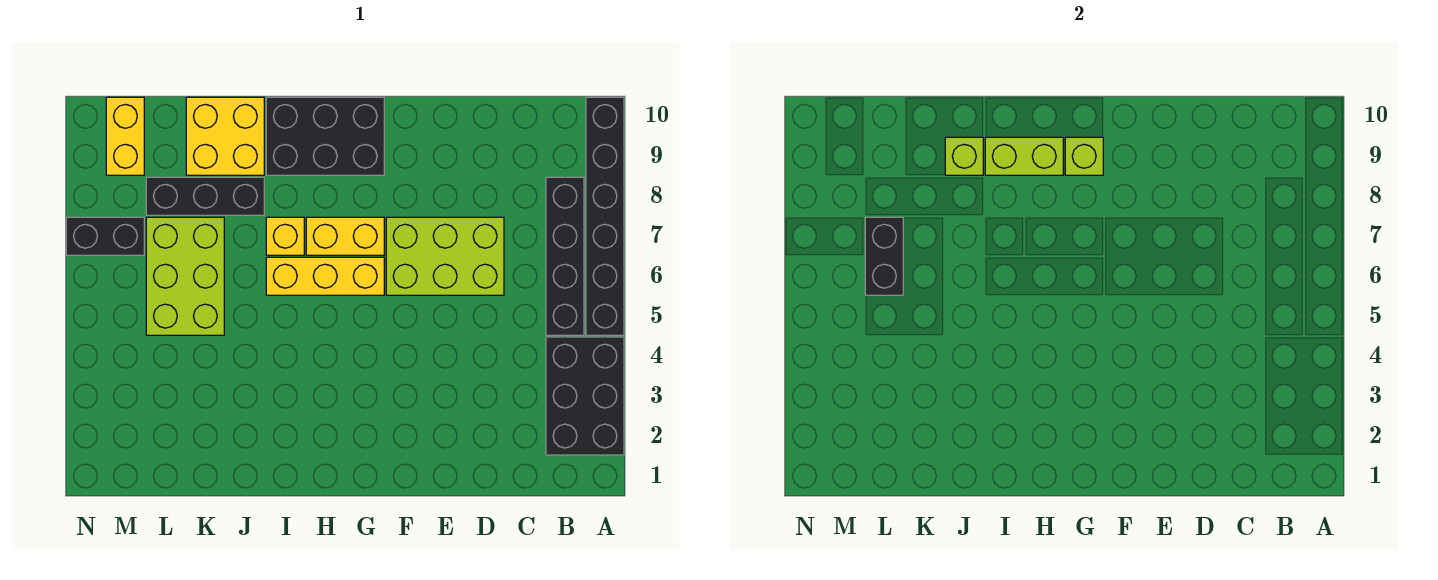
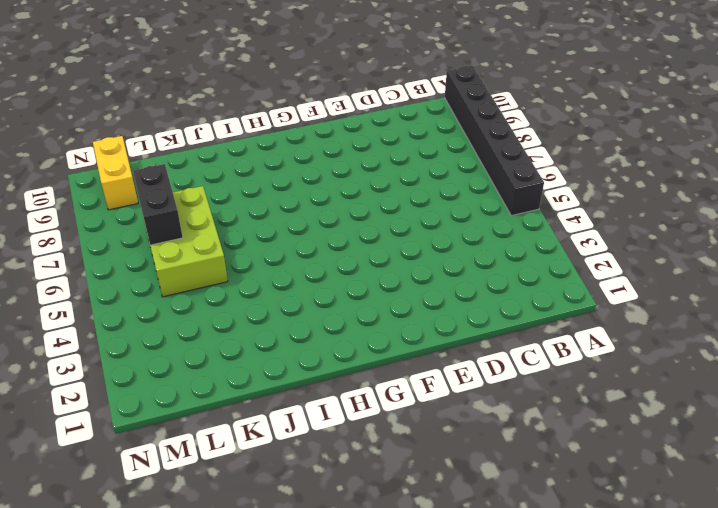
none -> black brick A2:B4 level 1
none -> black brick B5:B8 level 1
none -> lime brick D6:F7 level 1

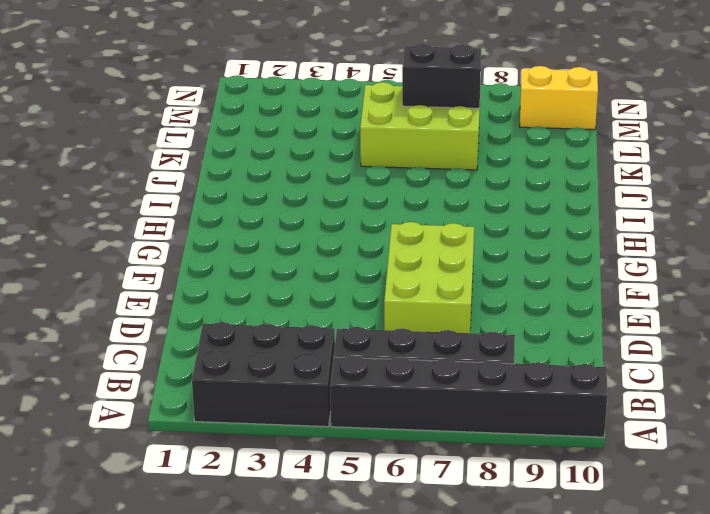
none -> yellow brick G6:I6 level 1
none -> yellow brick G7:H7 level 1
none -> black brick G9:I10 level 1

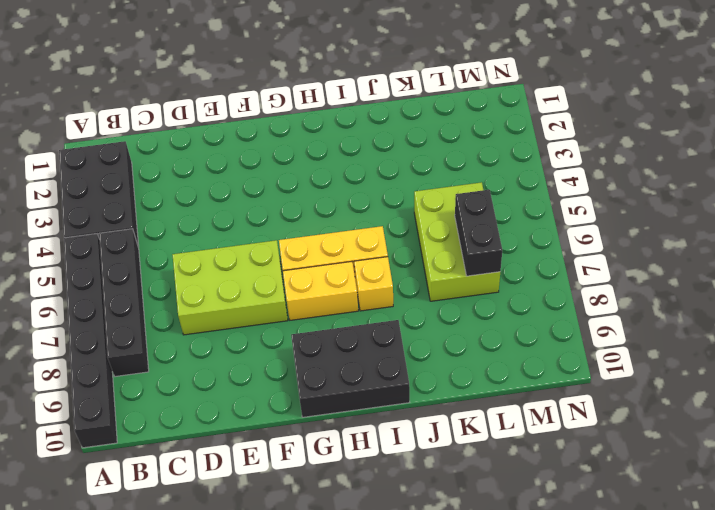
none -> black brick J8:L8 level 1
none -> yellow brick J9:K10 level 1
none -> black brick M7:N7 level 1

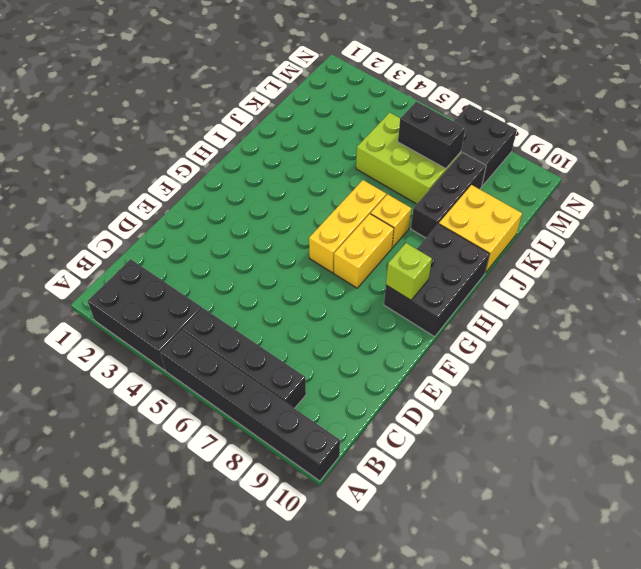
black brick M7:N8 level 1 -> black brick M7:N7 level 1
none -> lime brick D6:F7 level 1
none -> yellow brick M9:M10 level 1
none -> lime brick H9:I9 level 2

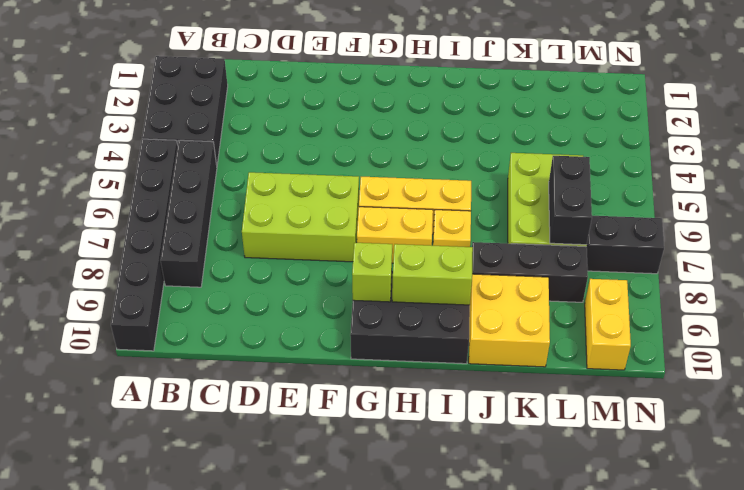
none -> lime brick J9 level 2

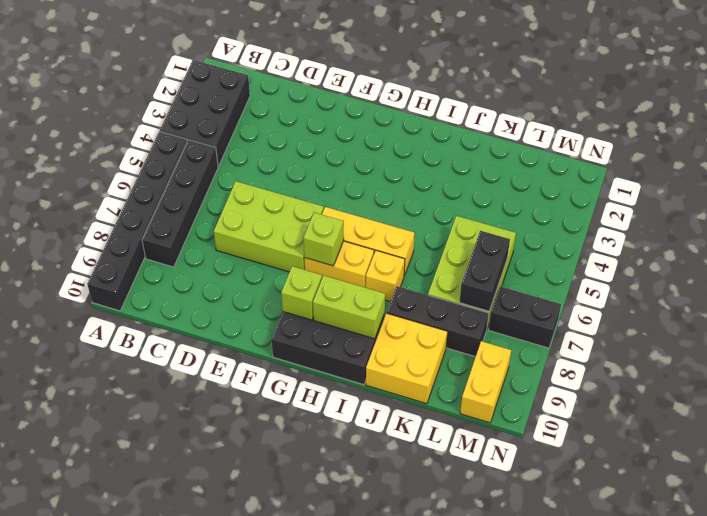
lime brick G7 level 2 -> lime brick J9 level 2

